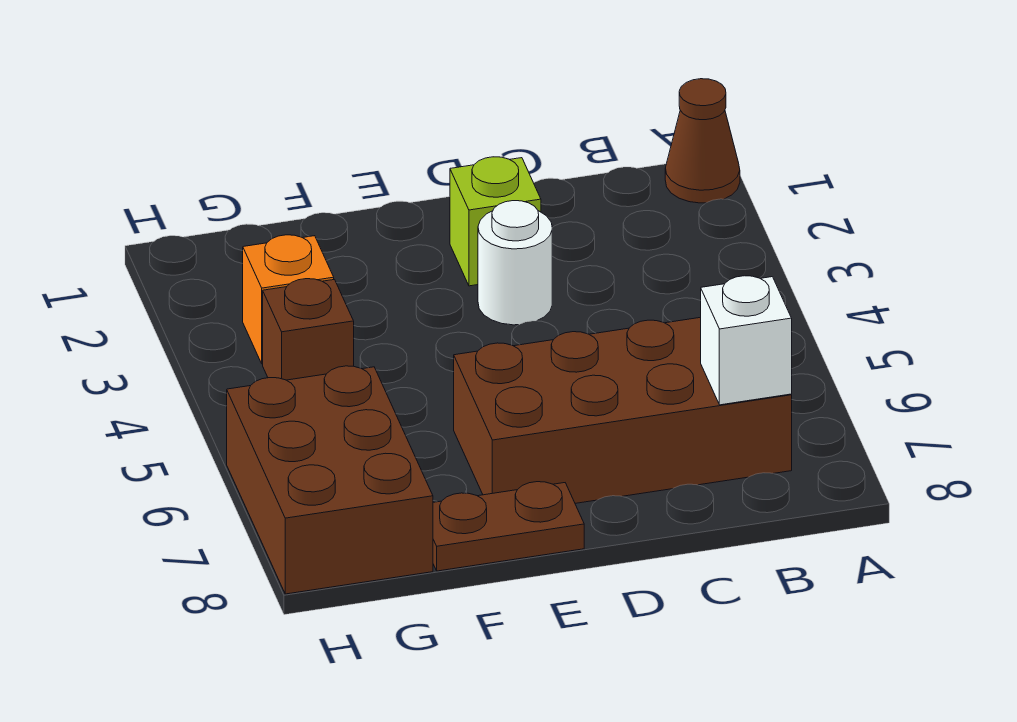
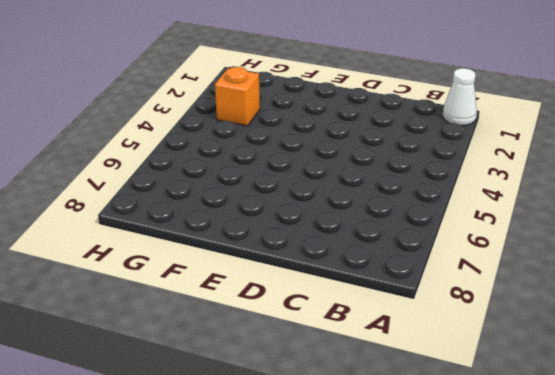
white cone A1 level 1 -> brown cone A1 level 1
none -> brown brick B6:E7 level 1
none -> lime brick D2 level 1

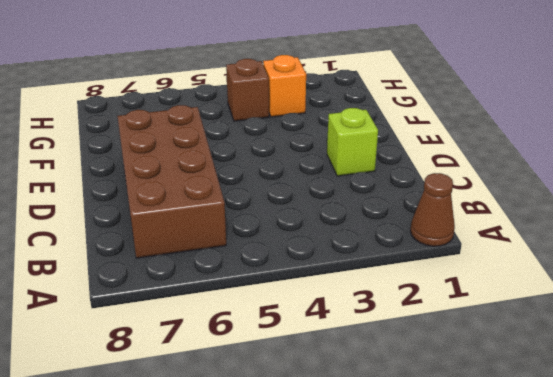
none -> white round brick D3 level 1
none -> brown plate E8:F8 level 1

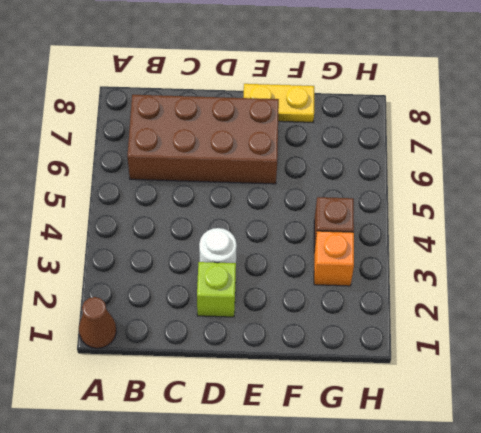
yellow plate E8:F8 level 1 -> brown plate E8:F8 level 1
none -> brown brick G6:H8 level 1
none -> white brick B7 level 2

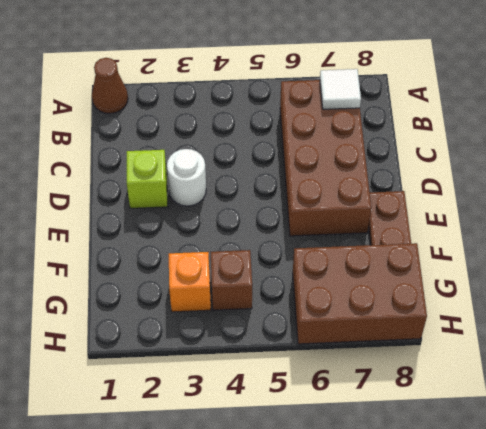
white tile B7 level 2 -> white brick B7 level 2

